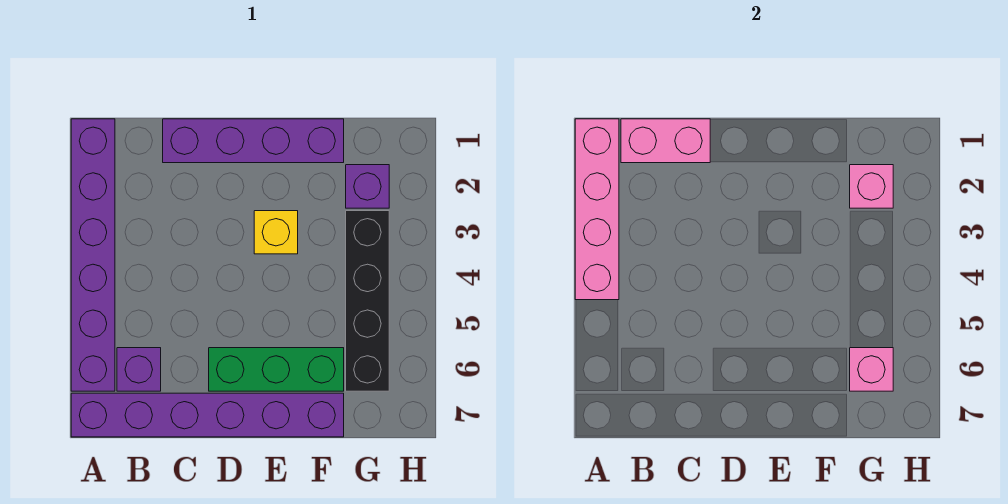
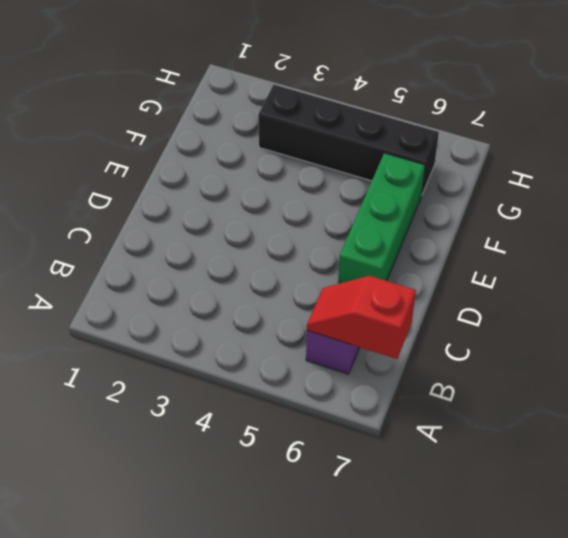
red slope B6:B7 level 2 top 7 -> none
none -> purple brick A1:A6 level 1
none -> purple brick A7:F7 level 1
none -> purple brick C1:F1 level 1

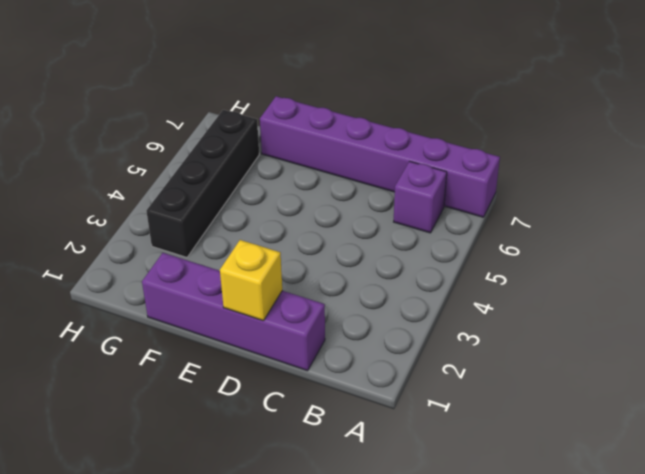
yellow brick D1 level 2 -> yellow brick E3 level 1
none -> purple brick A1:A6 level 1
none -> green brick D6:F6 level 1
none -> purple brick G2 level 1

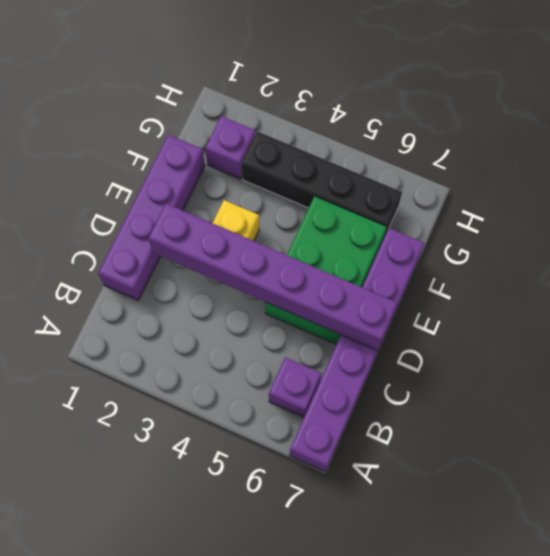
purple brick D2:D7 level 2 -> purple brick A1:A6 level 1
green brick D5:F6 level 1 -> green brick D6:F6 level 1
none -> pink brick A1:A4 level 2
none -> pink brick B1:C1 level 2
none -> pink brick G2 level 2

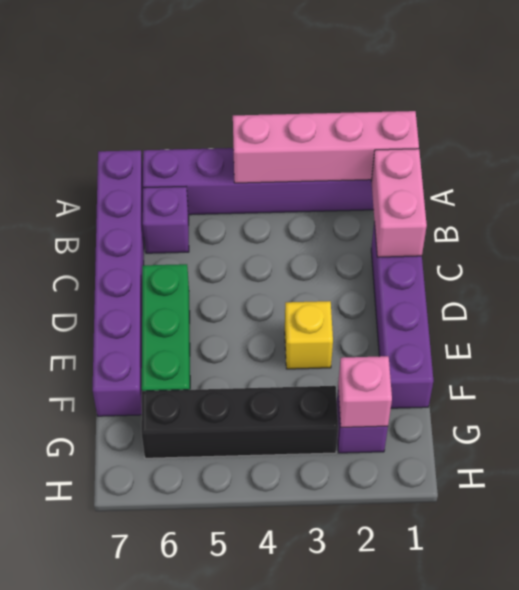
none -> pink brick G6 level 2

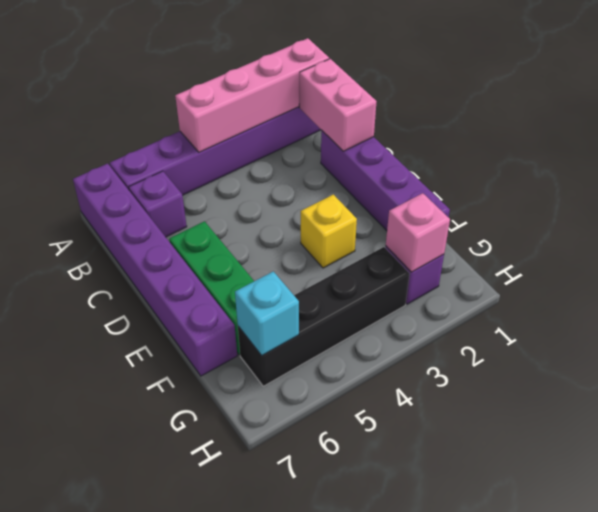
cyan brick G6 level 2 -> pink brick G6 level 2

